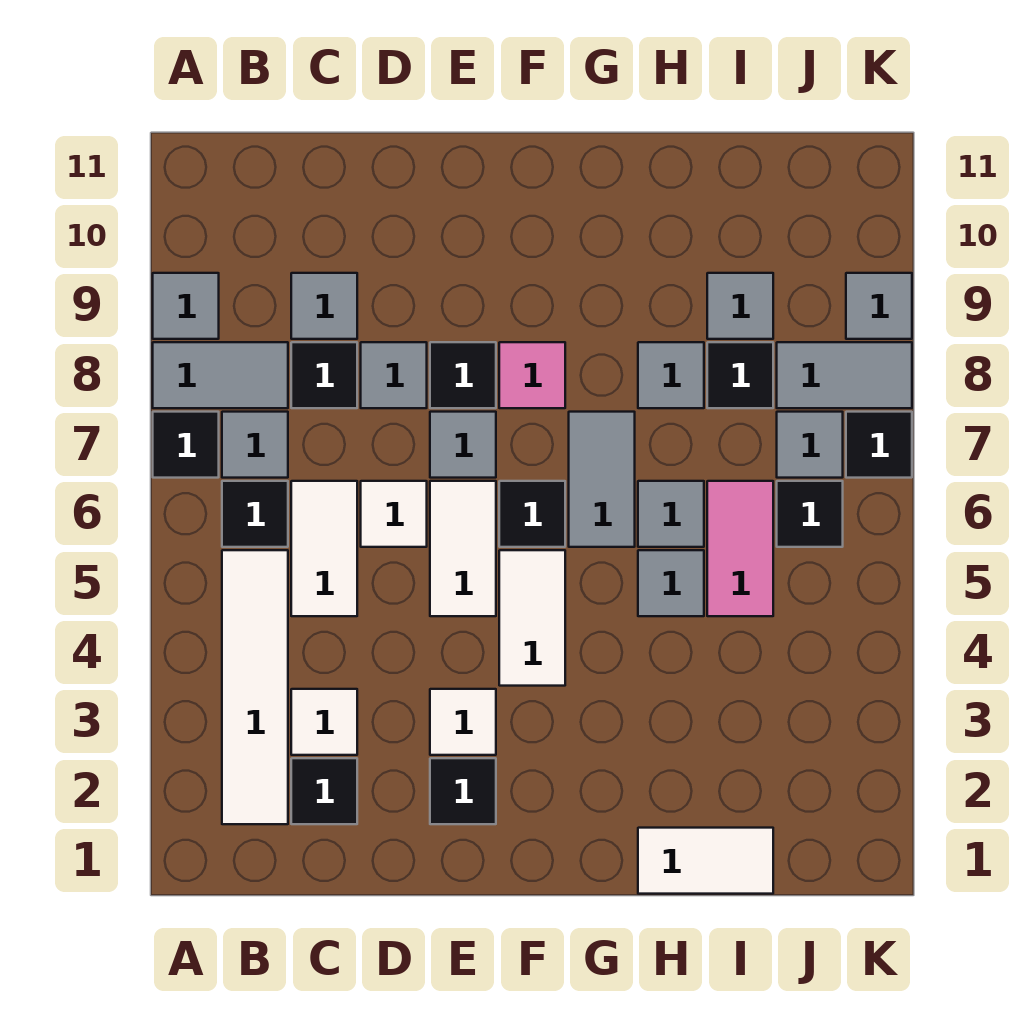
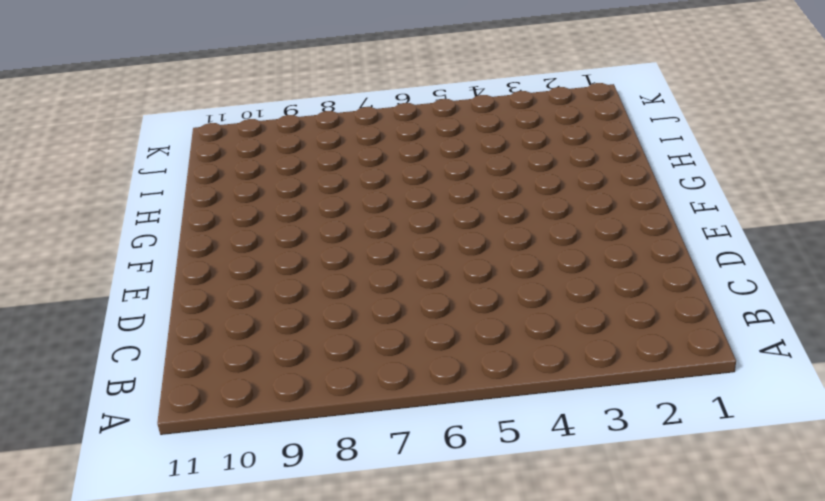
none -> black tile A7 level 1
none -> grey tile A8:B8 level 1
none -> grey tile A9 level 1
none -> white tile B2:B5 level 1

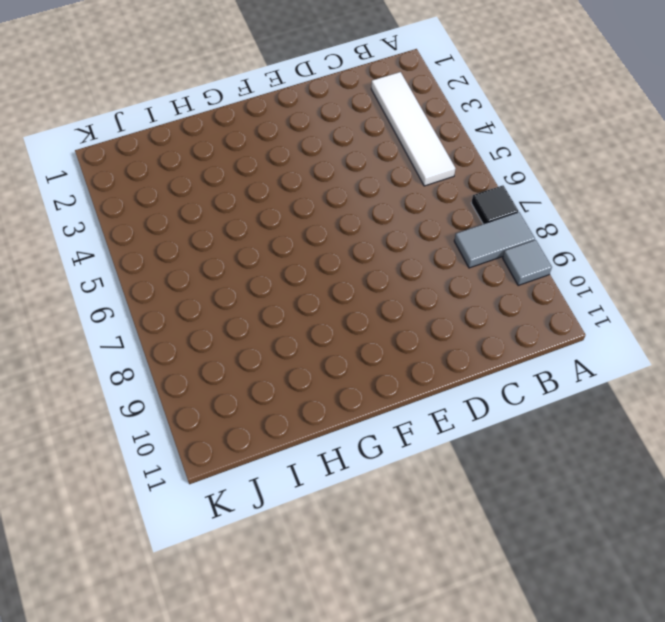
none -> black tile B6 level 1
none -> grey tile B7 level 1
none -> black tile C2 level 1
none -> white tile C3 level 1

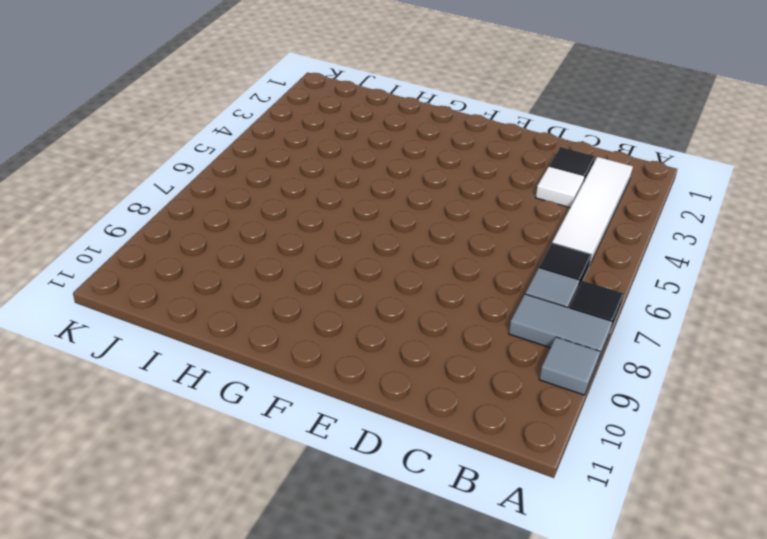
none -> white tile C5:C6 level 1
none -> black tile C8 level 1
none -> grey tile C9 level 1
none -> white tile D6 level 1

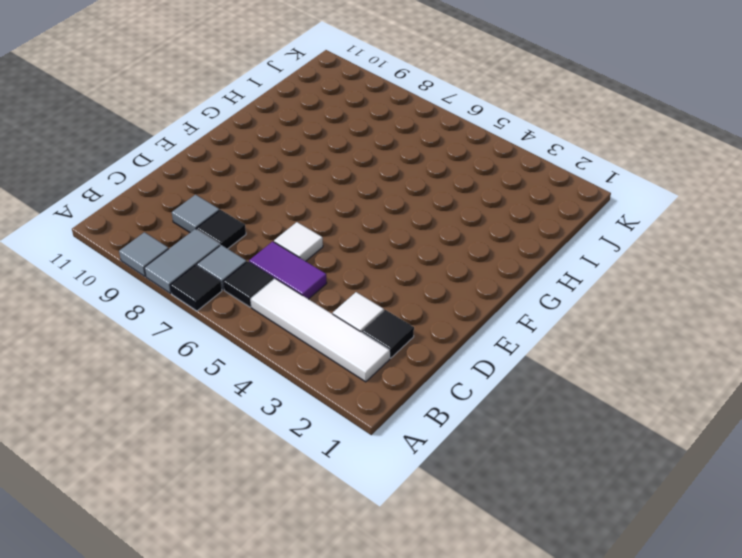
purple tile C5:C6 level 1 -> white tile C5:C6 level 1
none -> grey tile D8 level 1
none -> black tile E2 level 1
none -> white tile E3 level 1
none -> white tile E5:E6 level 1

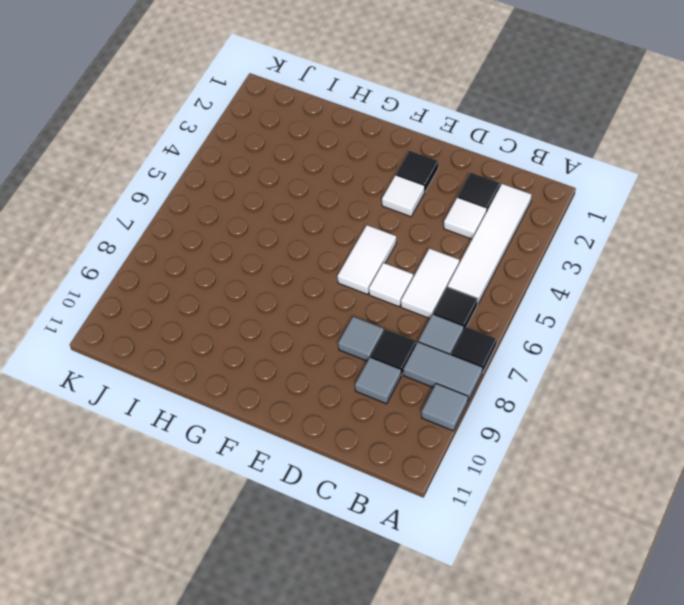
none -> grey tile E7 level 1
none -> black tile E8 level 1
none -> white tile F4:F5 level 1
none -> black tile F6 level 1

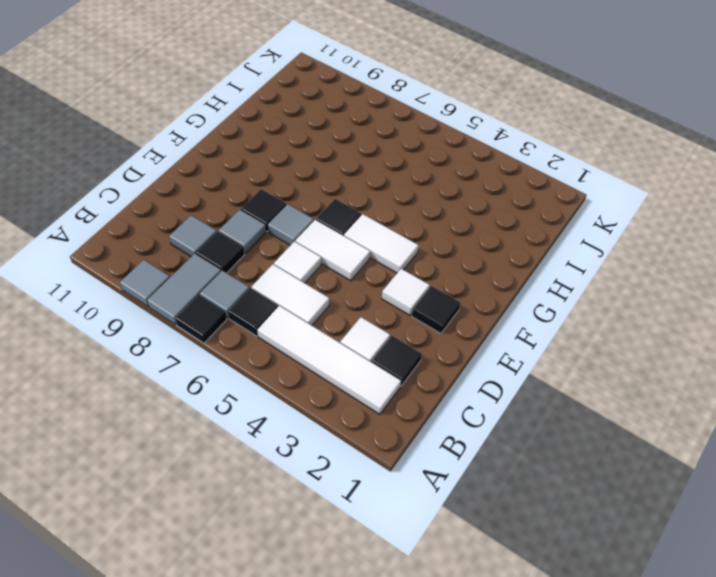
none -> pink tile F8 level 1
none -> grey tile G6:G7 level 1
none -> white tile H1:I1 level 1
none -> grey tile H5 level 1

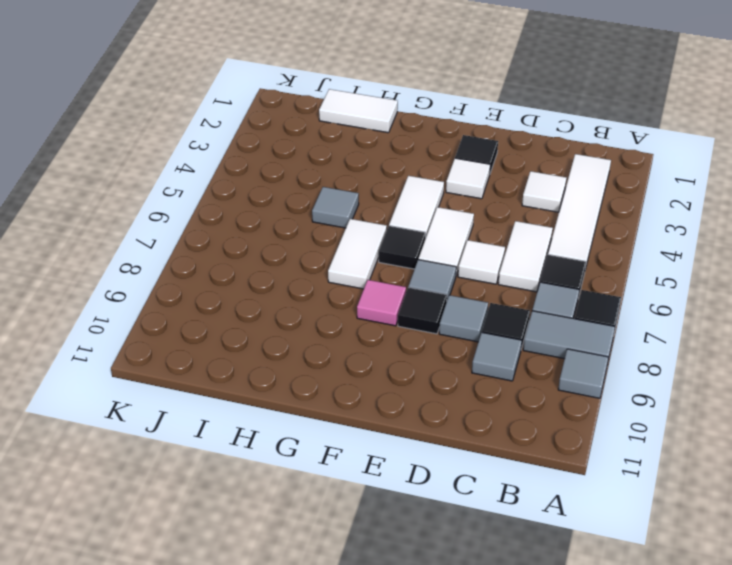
white tile G6:G7 level 1 -> grey tile G6:G7 level 1
none -> black tile C2 level 1
none -> grey tile H6 level 1
none -> grey tile H8 level 1
none -> pink tile I5:I6 level 1

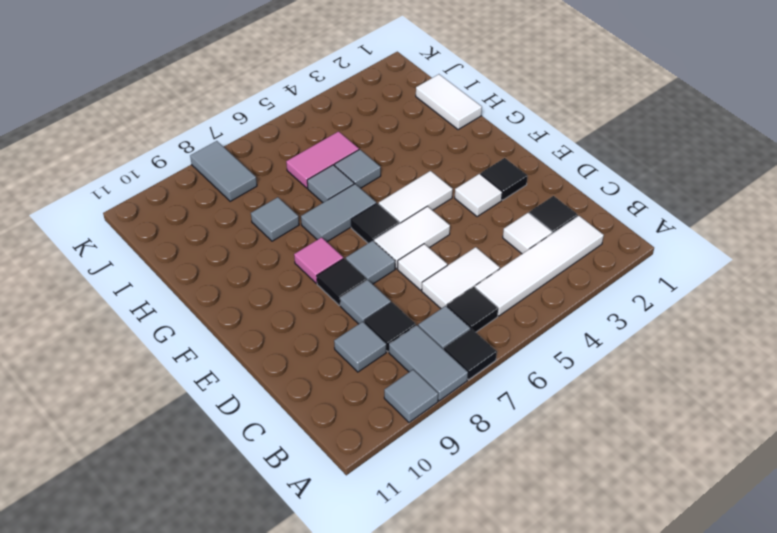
none -> black tile I8 level 1
none -> grey tile I9 level 1
none -> black tile J6 level 1
none -> grey tile J7 level 1

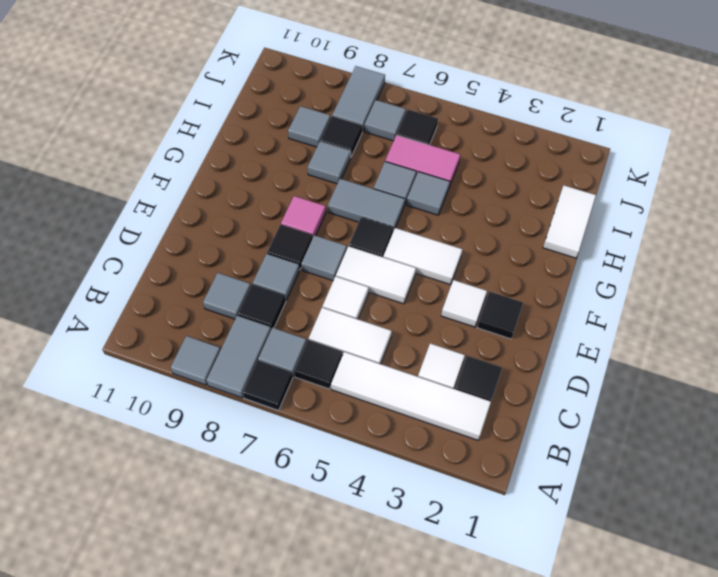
none -> black tile K7 level 1
none -> grey tile K9 level 1

